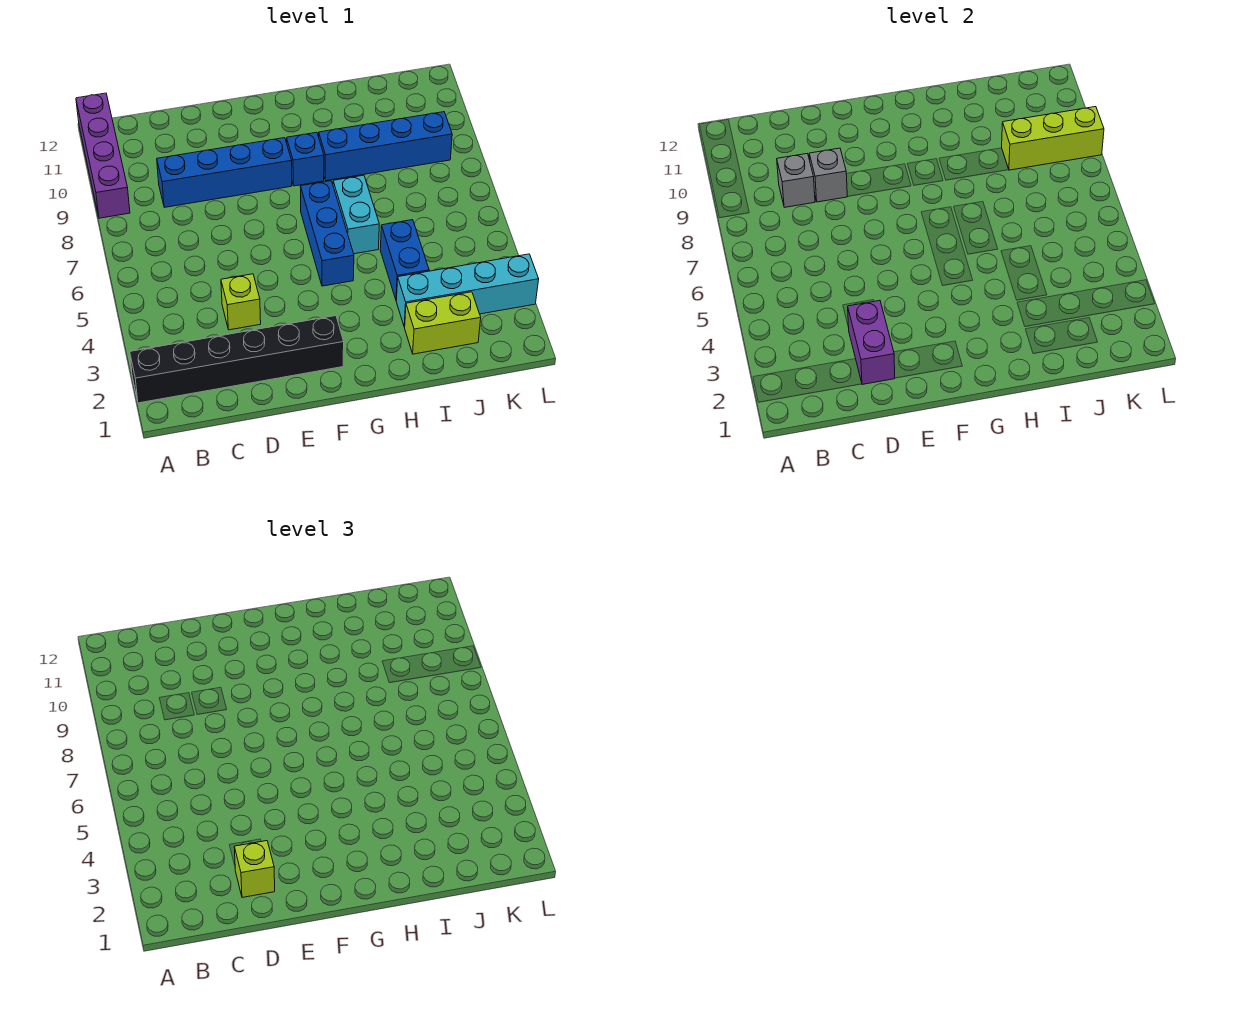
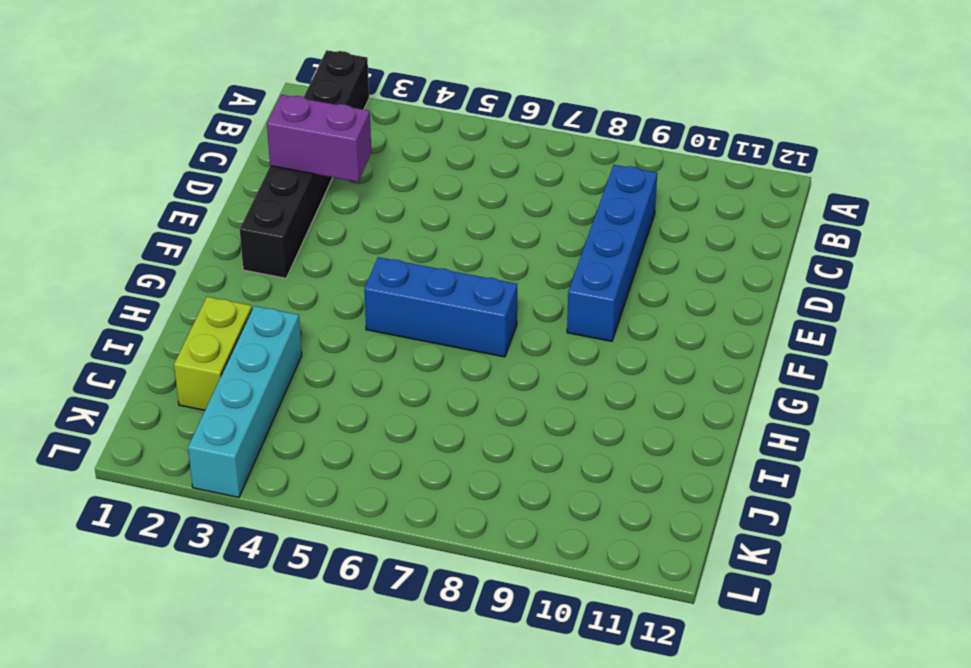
none -> purple brick A9:A12 level 1
none -> lime brick D4 level 1
none -> blue brick G9 level 1

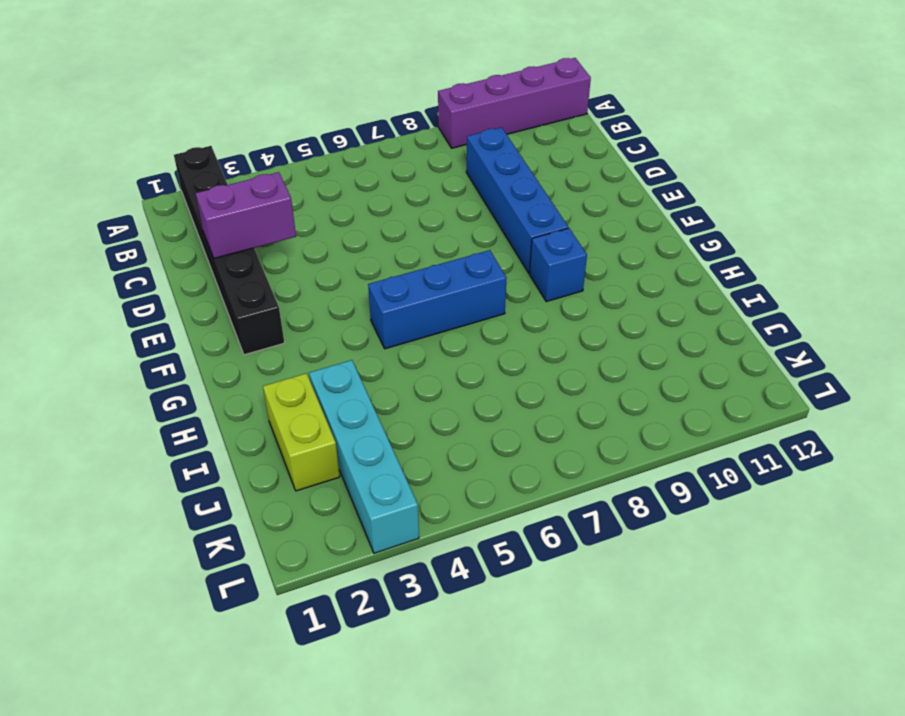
none -> lime brick D4 level 1
none -> cyan brick H6:H7 level 1
none -> blue brick H9:K9 level 1

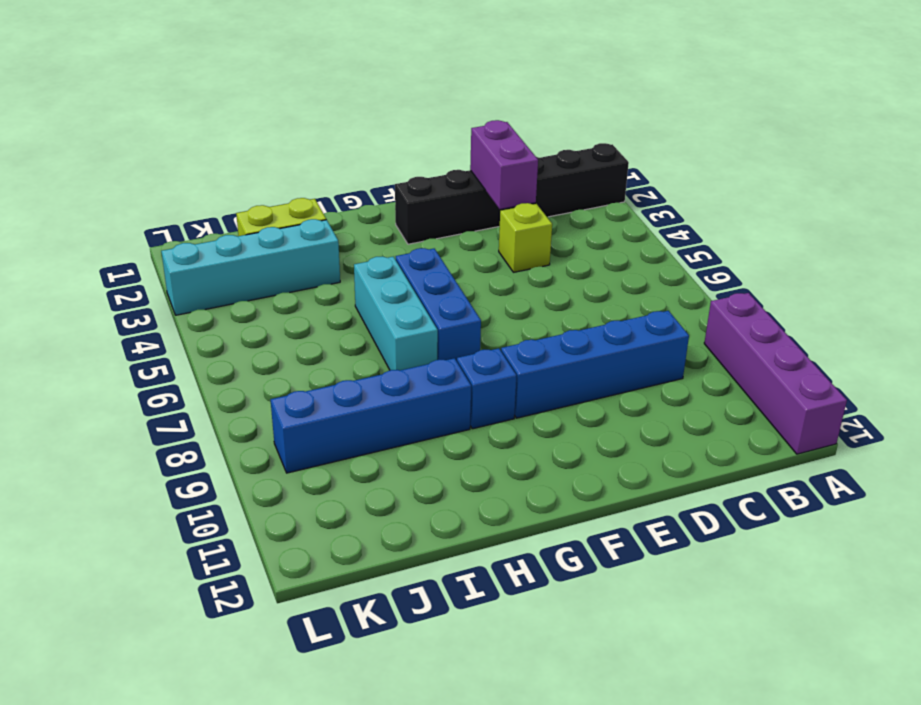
cyan brick H5:H7 level 1 -> cyan brick H6:H7 level 1
none -> blue brick I4:I5 level 1
none -> grey brick C9 level 2
none -> grey brick D9 level 2

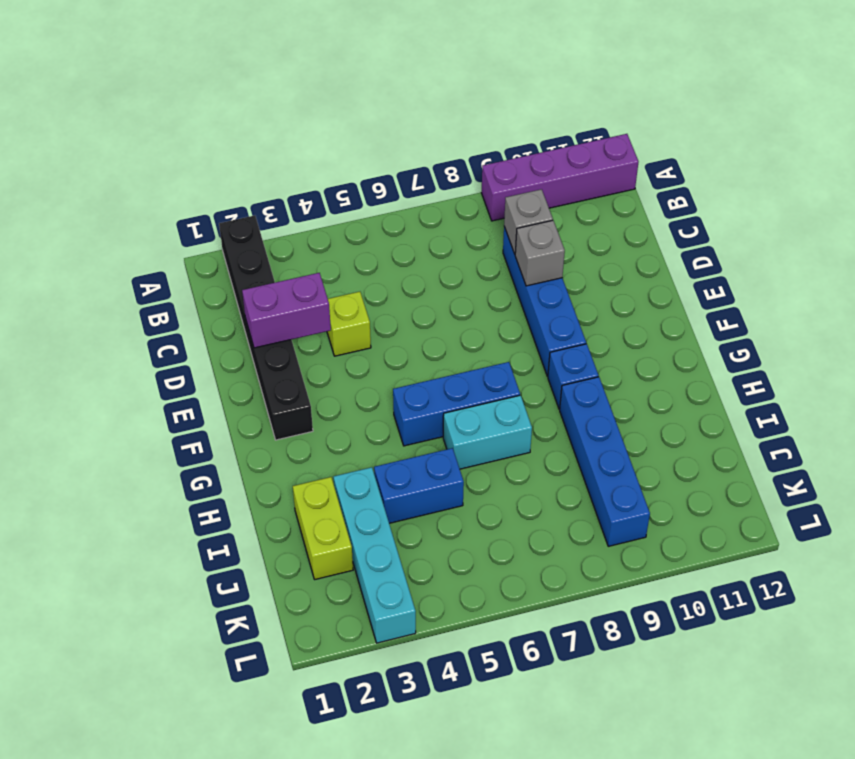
none -> lime brick J9:L9 level 2
none -> lime brick D2 level 3

